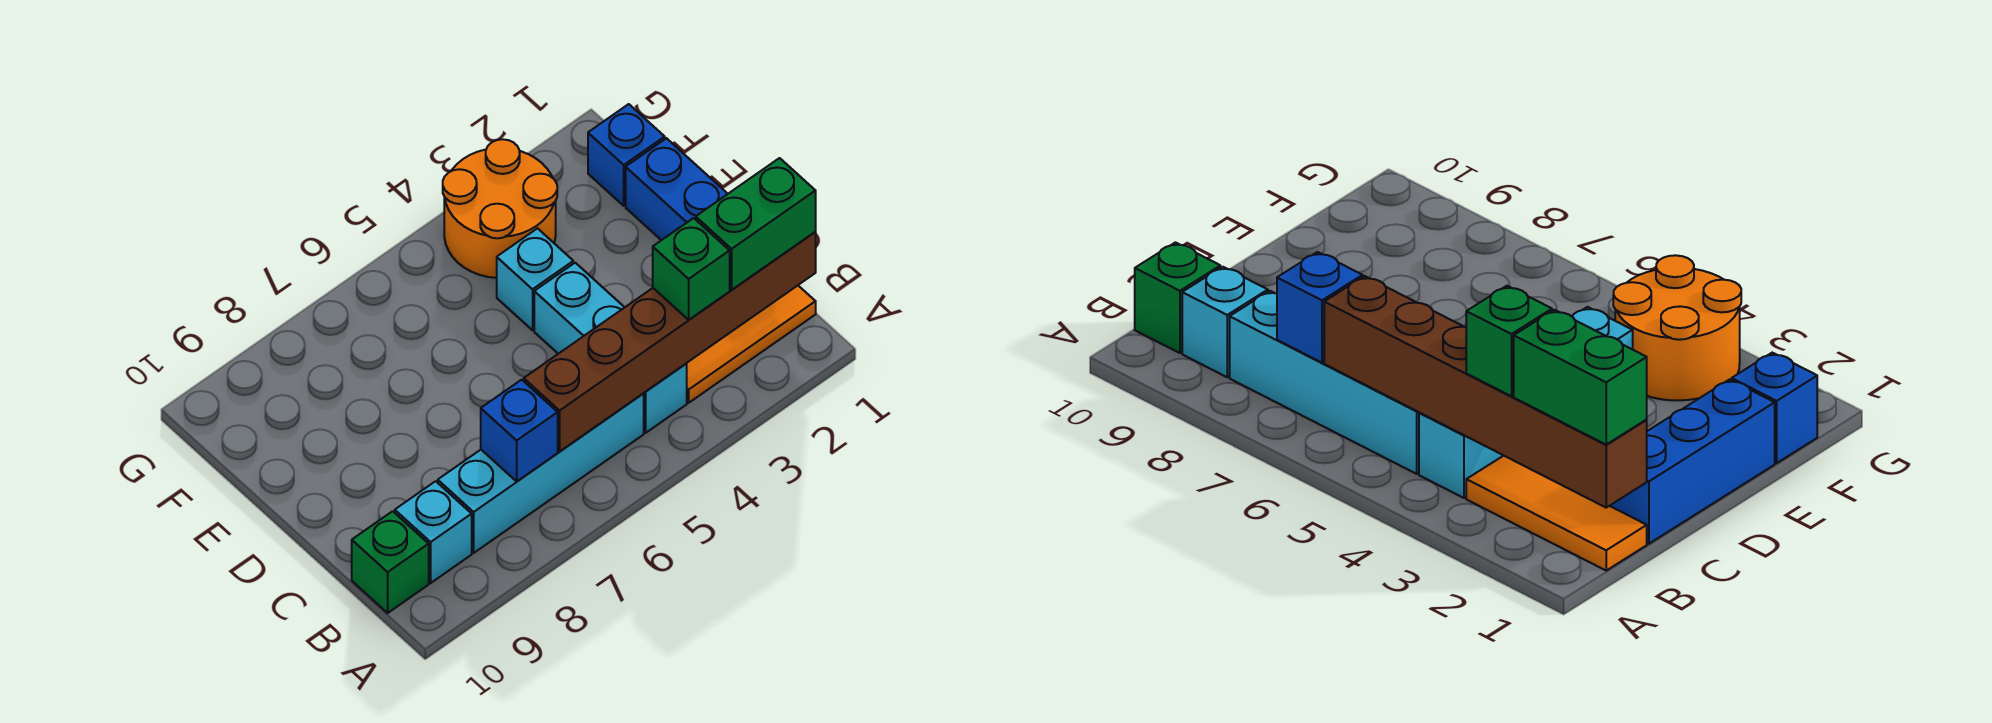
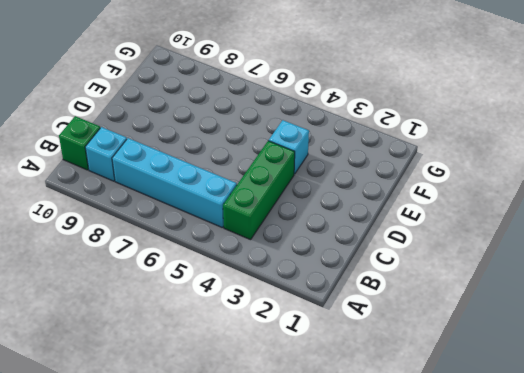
green brick B4:D4 level 1 -> cyan brick B4:D4 level 1
none -> orange tile B1:B3 level 1
none -> blue brick C1:E1 level 1
none -> blue brick F1 level 1

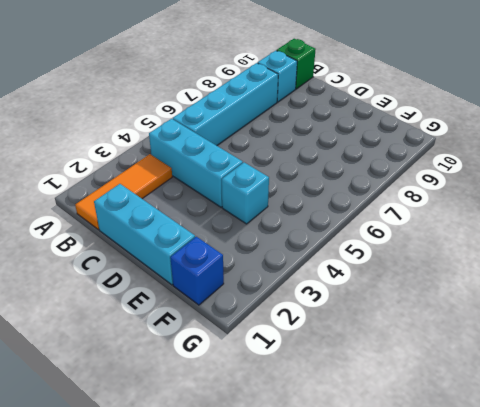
cyan brick C1:E1 level 1 -> blue brick C1:E1 level 1
none -> orange round brick F3:G4 level 1
none -> brown brick B1:B6 level 2
none -> blue brick B7 level 2

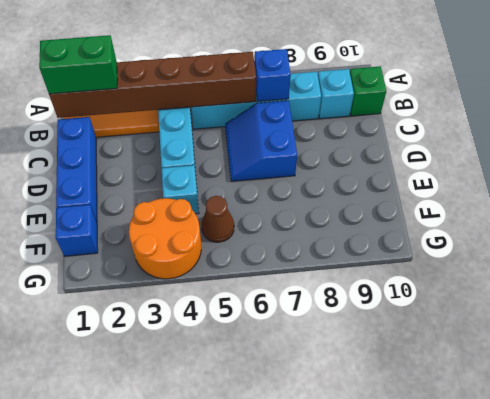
blue slope C6:D7 level 1 top 7 -> none
brown cone F5 level 1 -> none
none -> green brick B3 level 3

